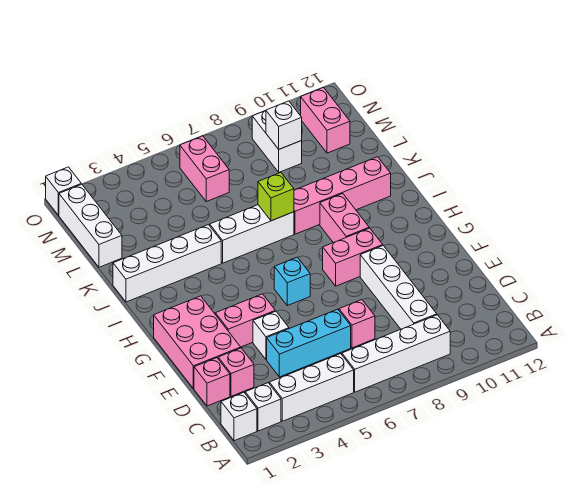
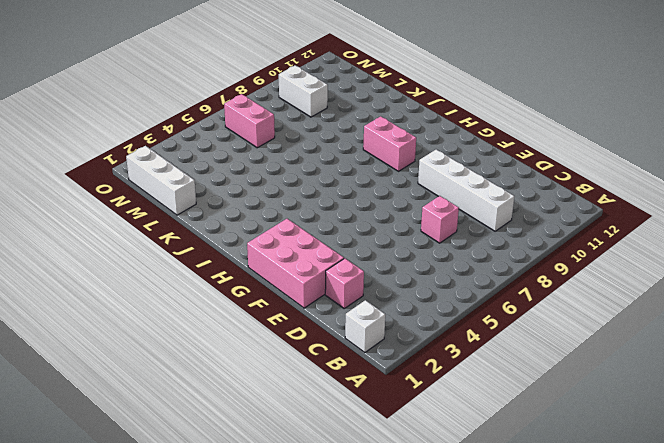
none -> white brick B2 level 1
none -> white brick B3:B5 level 1
none -> white brick B6:B9 level 1

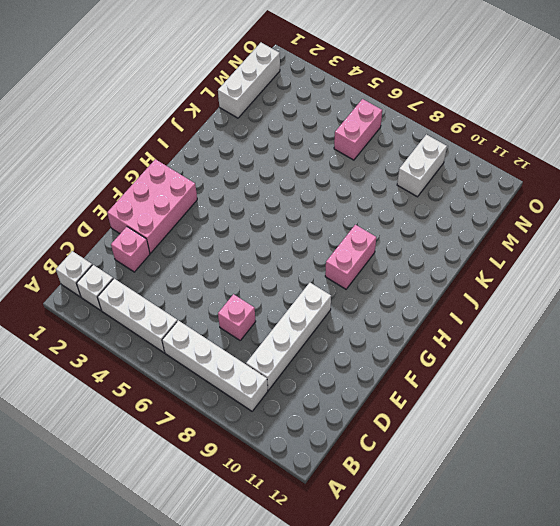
none -> pink brick D1 level 1
none -> cyan brick D4:D6 level 1
none -> white brick E4 level 1

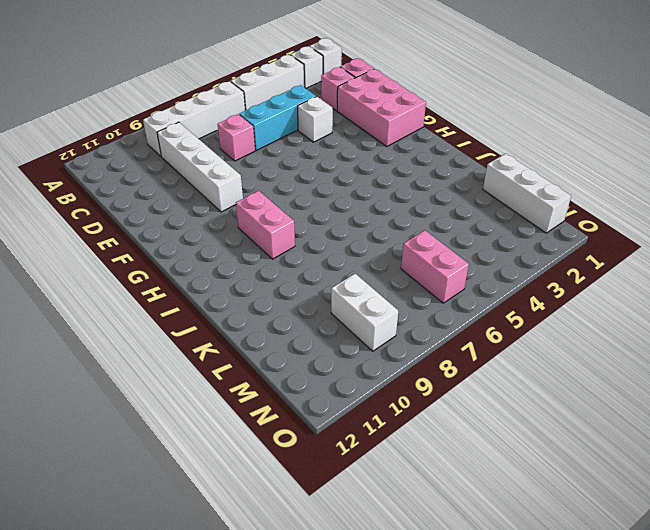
none -> pink brick F3:F4 level 1
none -> cyan brick G6 level 1
none -> pink brick G8:G9 level 1

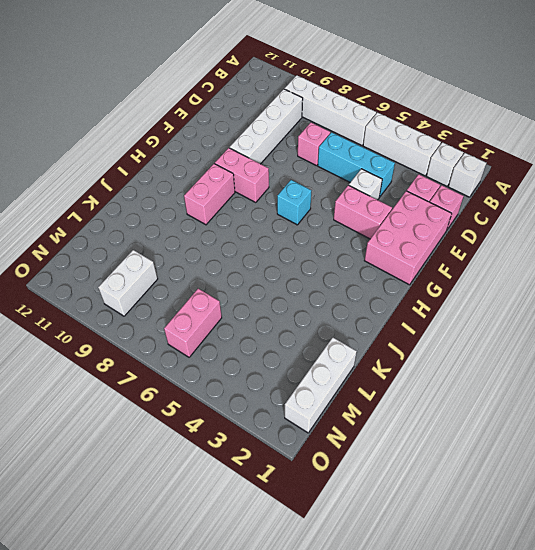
none -> white brick J1:J4 level 1
none -> white brick J5:J7 level 1
none -> pink brick J8:J11 level 1

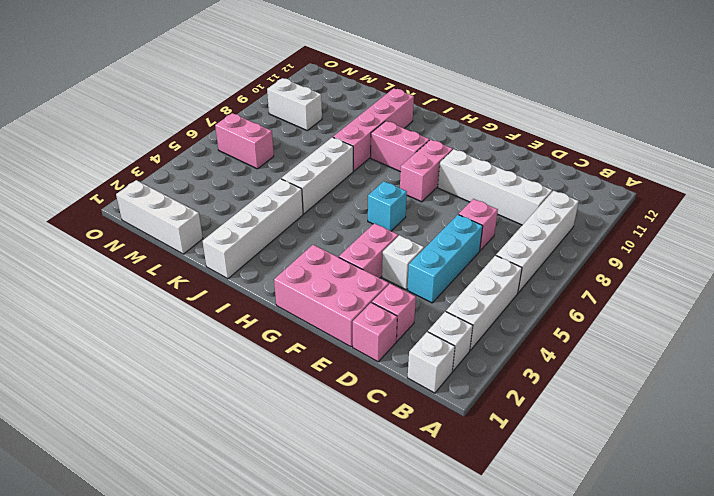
none -> pink brick M11:N11 level 1
none -> white brick O1 level 1
none -> lime brick J7 level 2

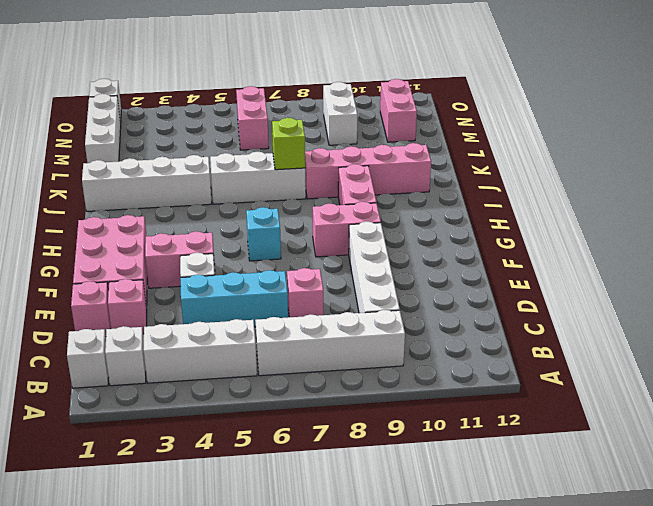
none -> white brick M9 level 2

